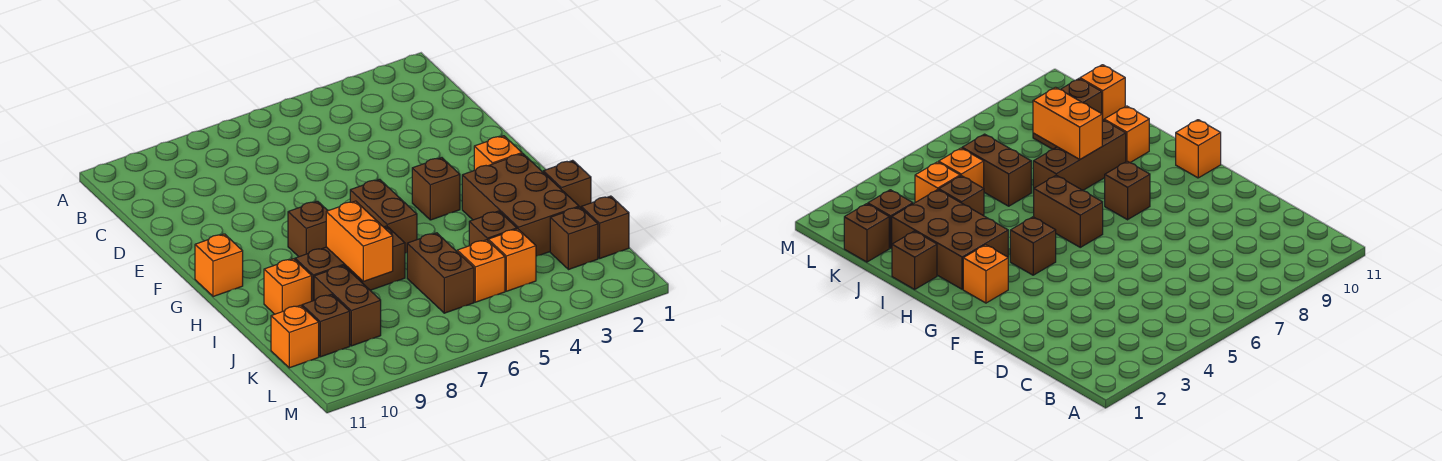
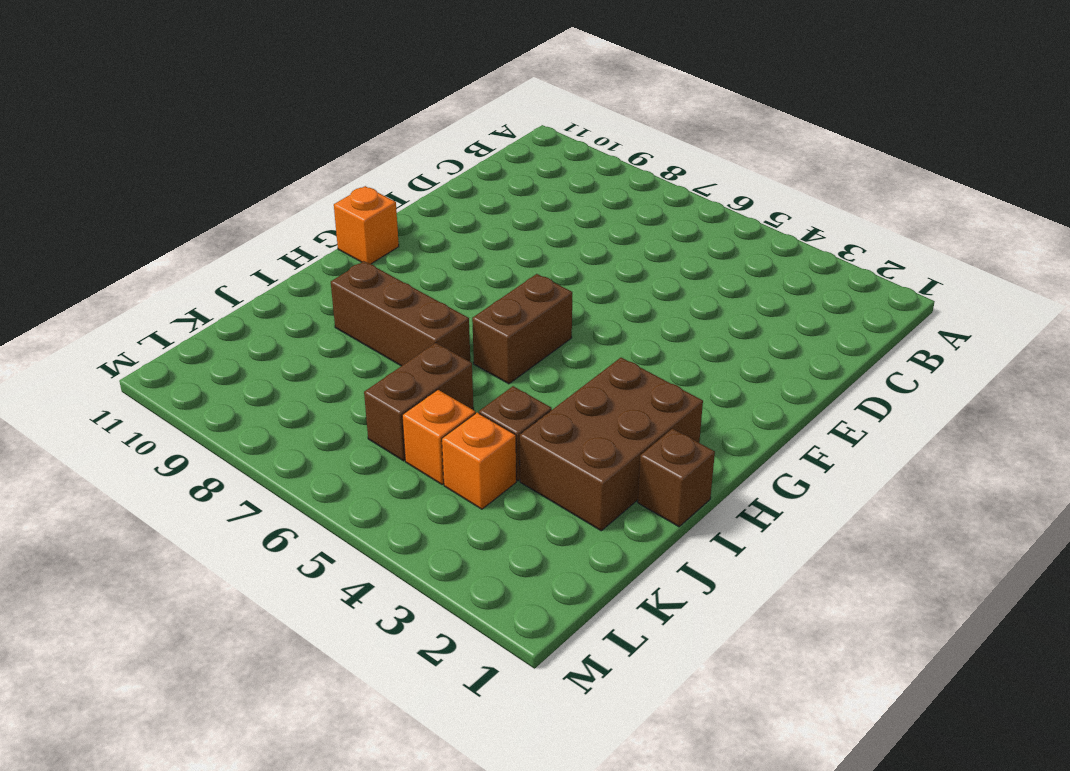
none -> orange brick G2 level 1
none -> brown brick G4 level 1
none -> brown brick G8 level 1

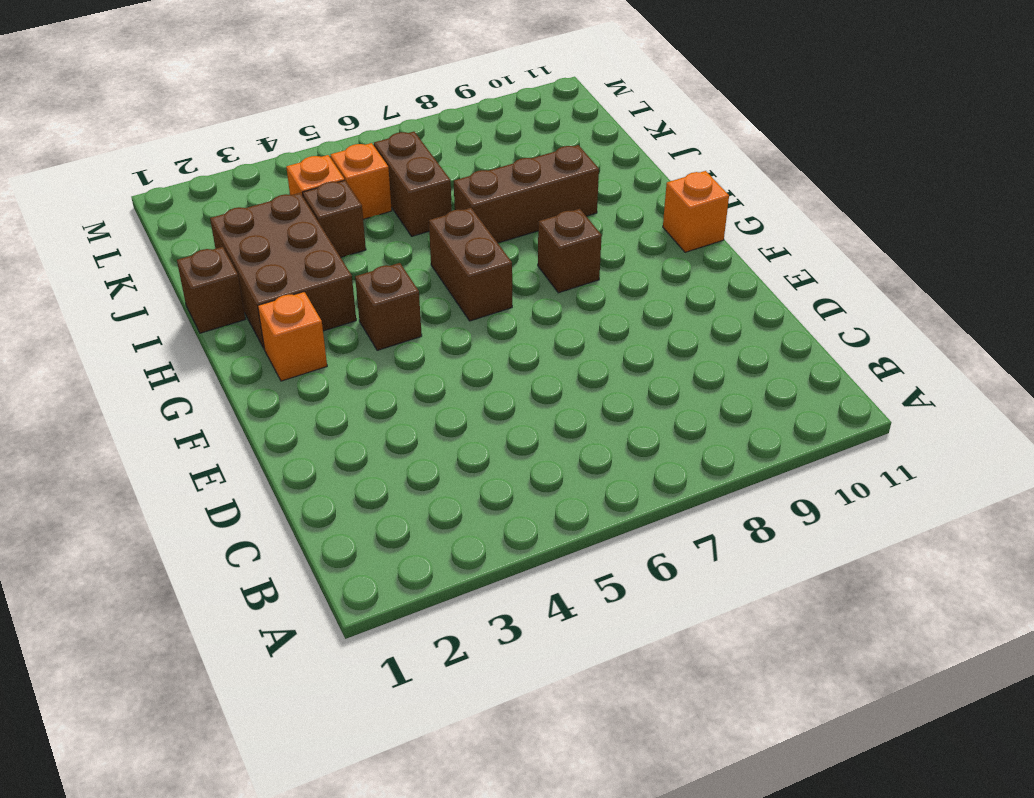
none -> orange brick I10 level 1
none -> brown brick J9:K9 level 1
none -> brown brick K1 level 1

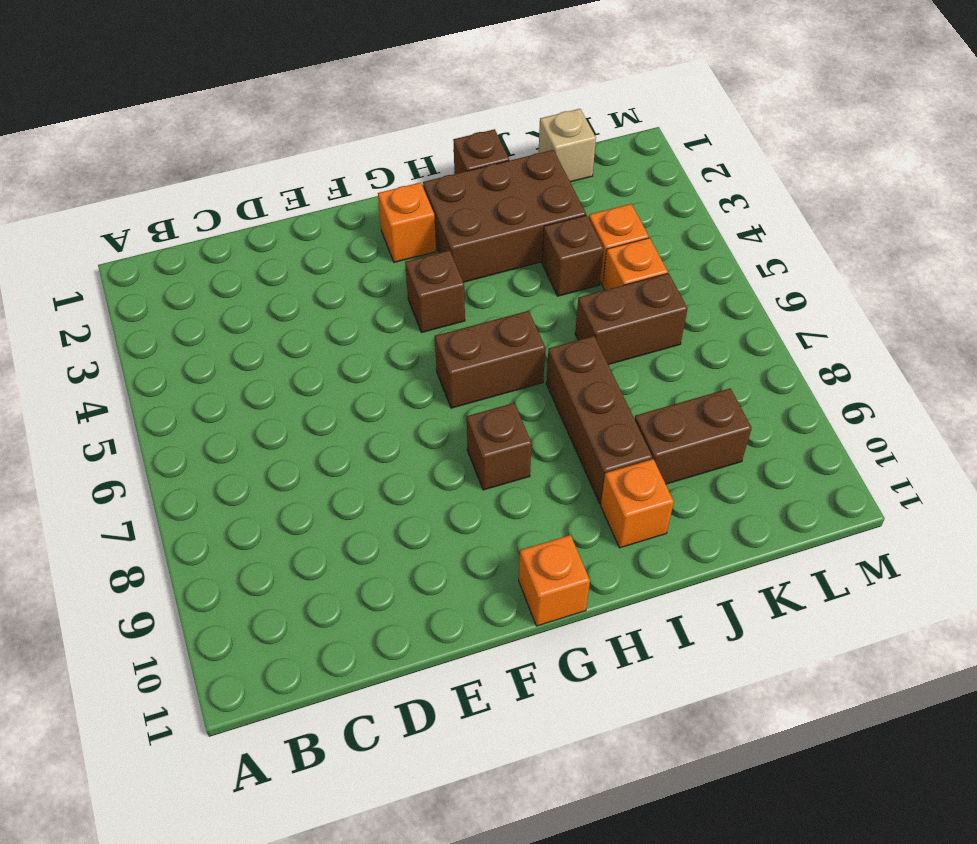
tan brick K1 level 1 -> brown brick K1 level 1
none -> brown brick K2 level 1
none -> brown brick K10 level 1
none -> orange brick K11 level 1

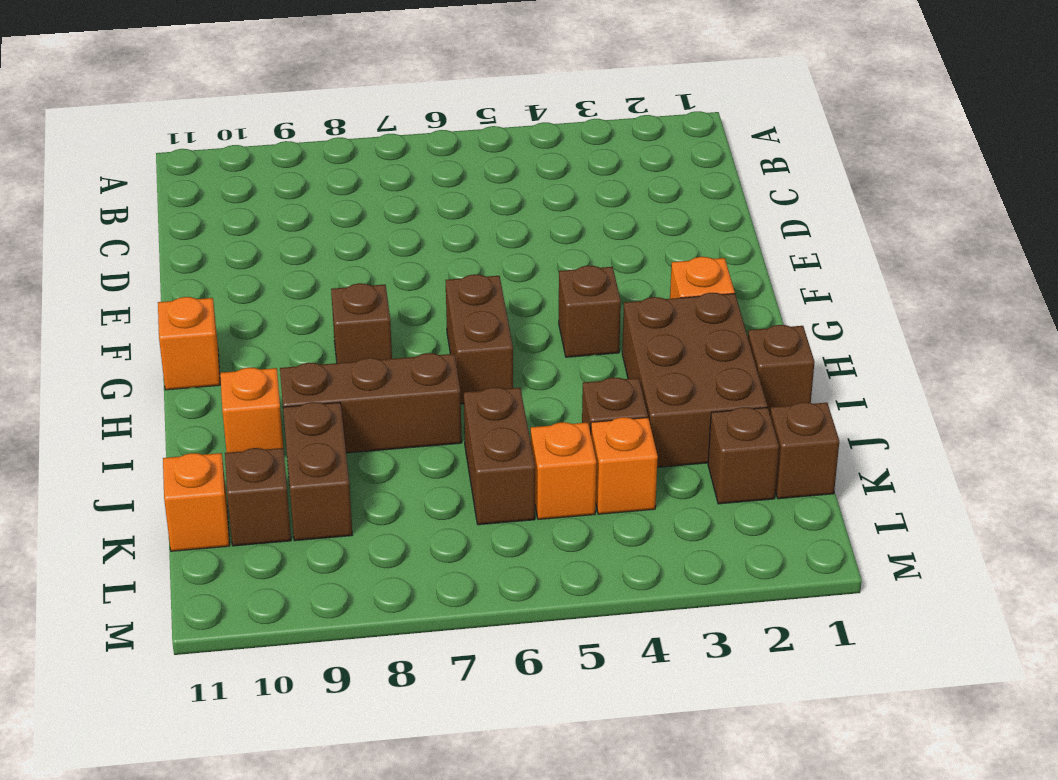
none -> orange brick I8:J8 level 2

